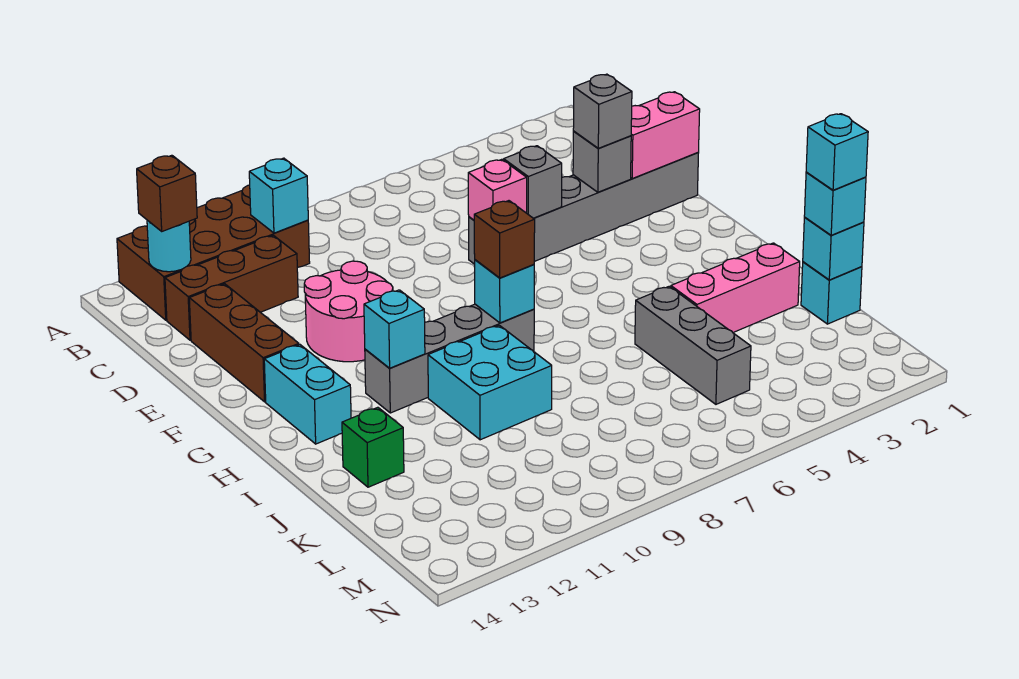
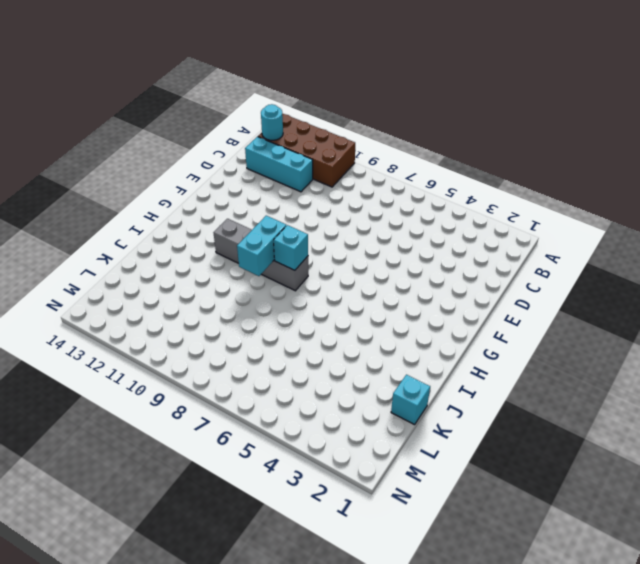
cyan brick C11:C13 level 1 -> brown brick C11:C13 level 1
cyan brick H9:I9 level 2 -> cyan brick G13:H13 level 1
none -> brown brick D13:F13 level 1
none -> grey brick E1:E6 level 1
none -> pink round brick E10:F11 level 1

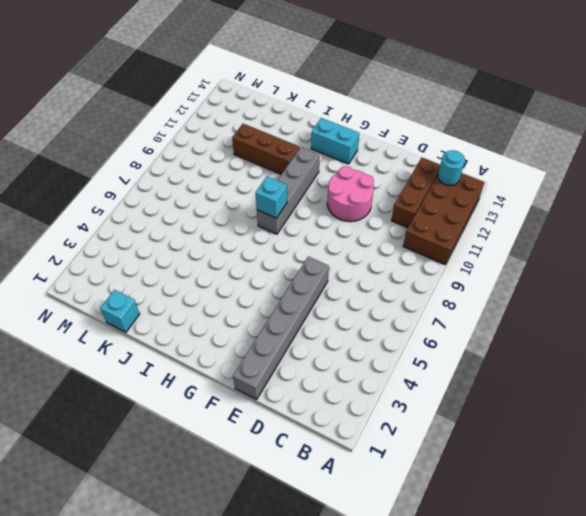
brown brick I11:K11 level 1 -> brown brick D13:F13 level 1
none -> cyan brick I9:J10 level 1
none -> pink brick J2:J4 level 1
none -> grey brick J5:L5 level 1

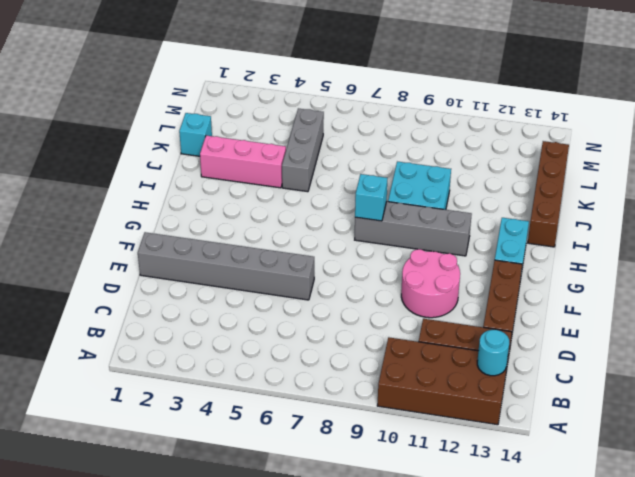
brown brick I14:L14 level 1 -> none
none -> green brick J13 level 1
none -> cyan brick B10 level 2
none -> pink brick E1:E2 level 2

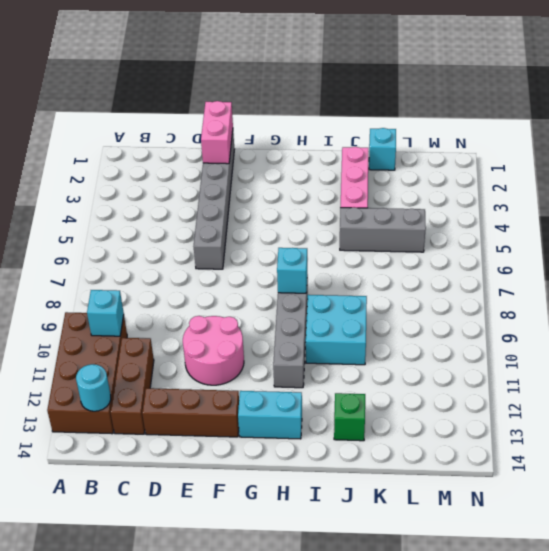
none -> grey brick E3 level 2
none -> grey brick E5 level 2
none -> pink brick E6 level 2

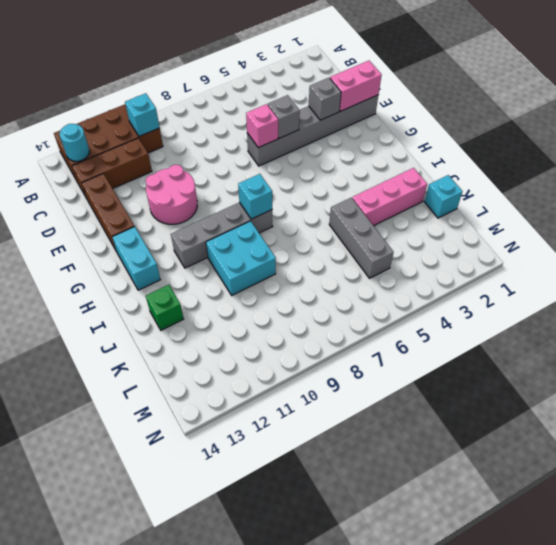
none -> cyan brick H11 level 2
none -> cyan brick K1 level 2
none -> brown brick B13 level 3

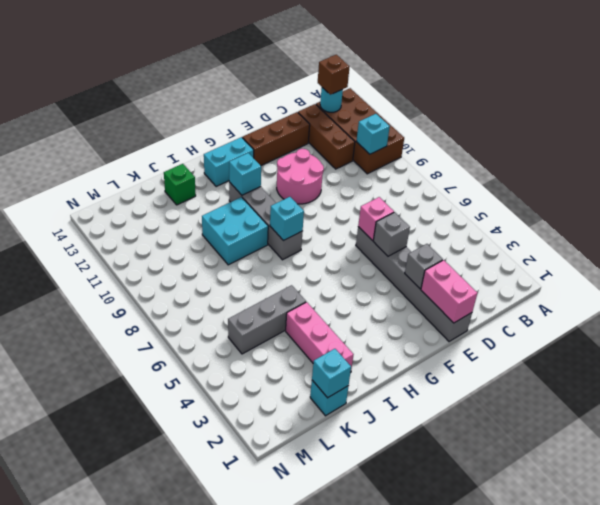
none -> grey brick E3 level 3
none -> brown brick H8 level 3
none -> cyan brick K1 level 3

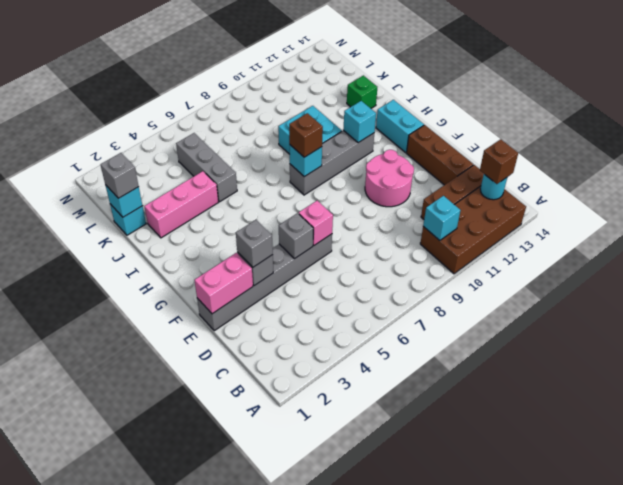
grey brick K1 level 3 -> cyan brick K1 level 3
none -> cyan brick K1 level 4

